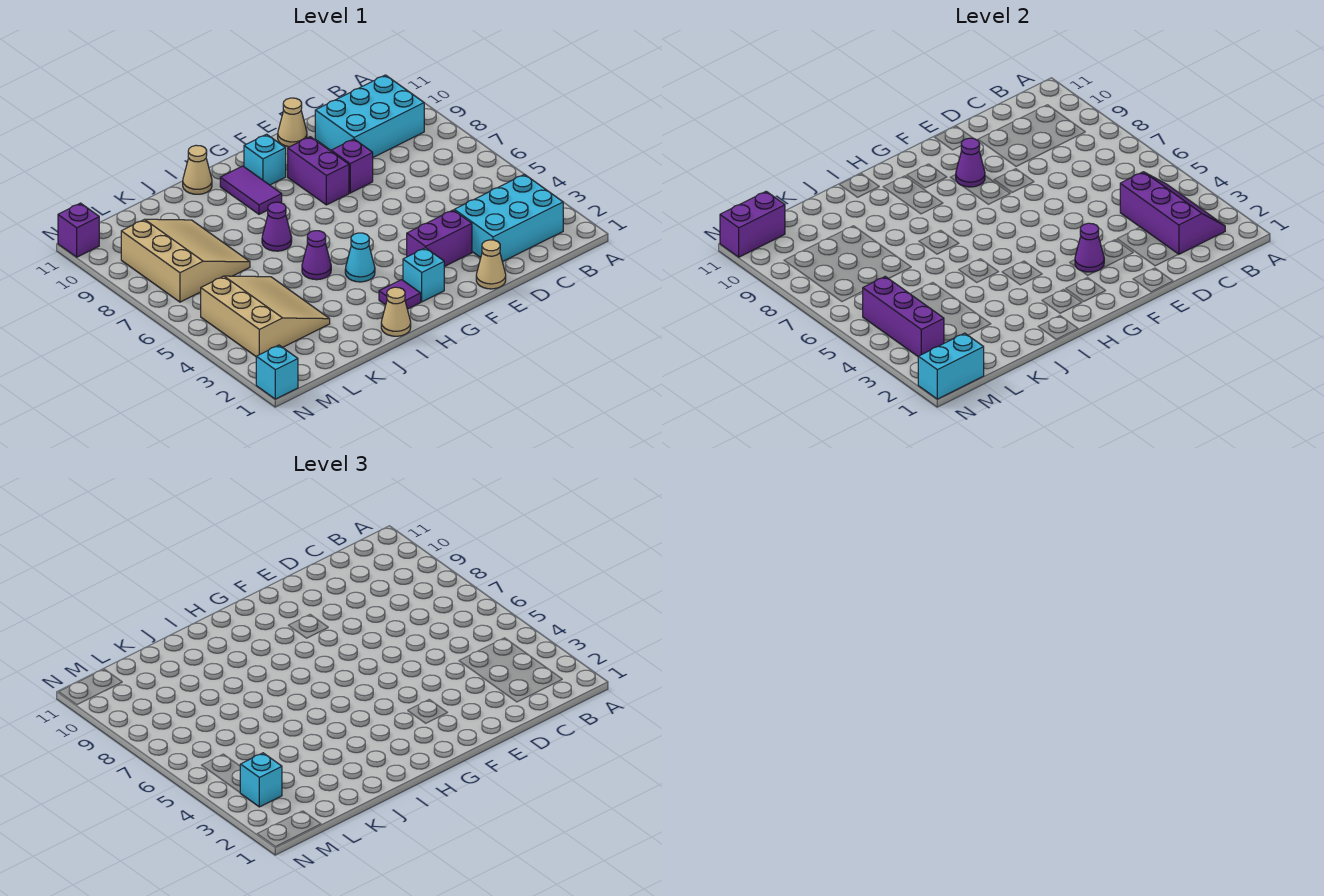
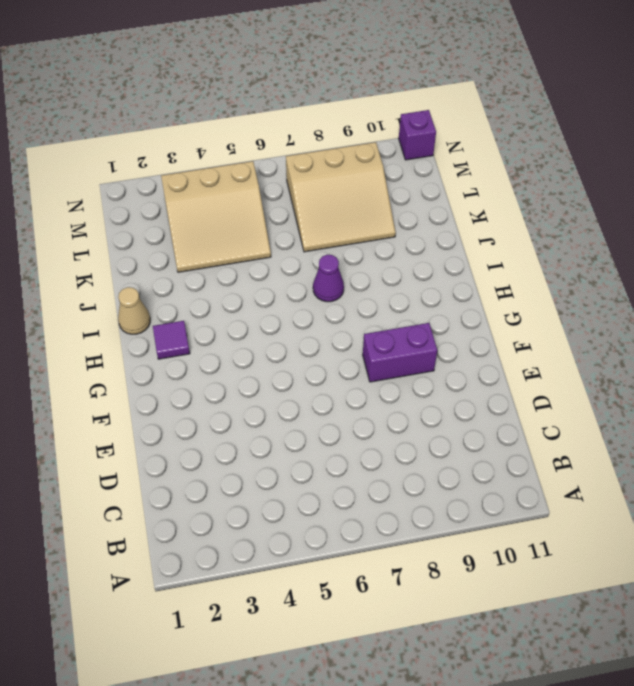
none -> cyan brick B2:D3 level 1
none -> cyan brick B9:D10 level 1
none -> tan cone E1 level 1

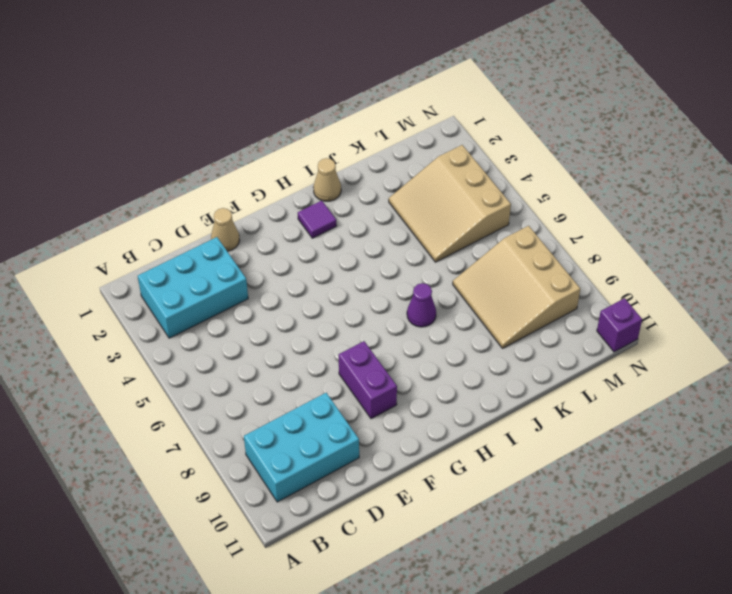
none -> purple brick E3:F3 level 1
none -> purple brick E8 level 1
none -> tan cone E11 level 1

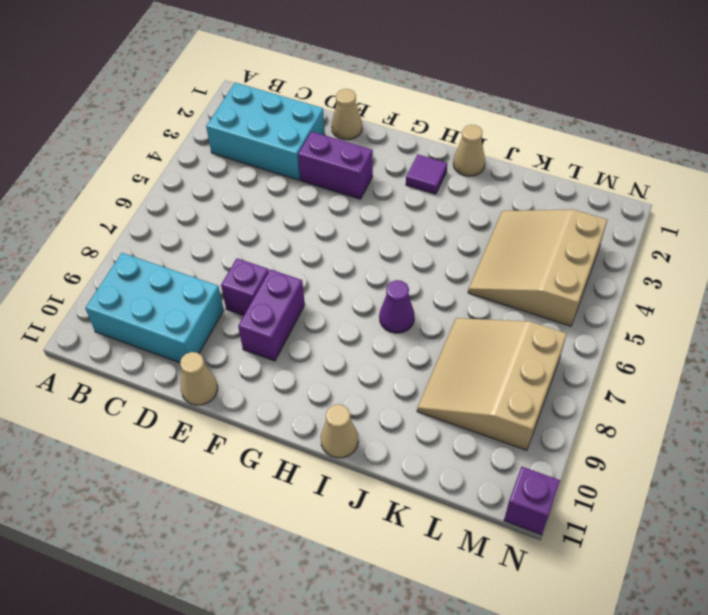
none -> cyan brick G2 level 1
none -> cyan brick G10 level 1
none -> cyan cone H4 level 1

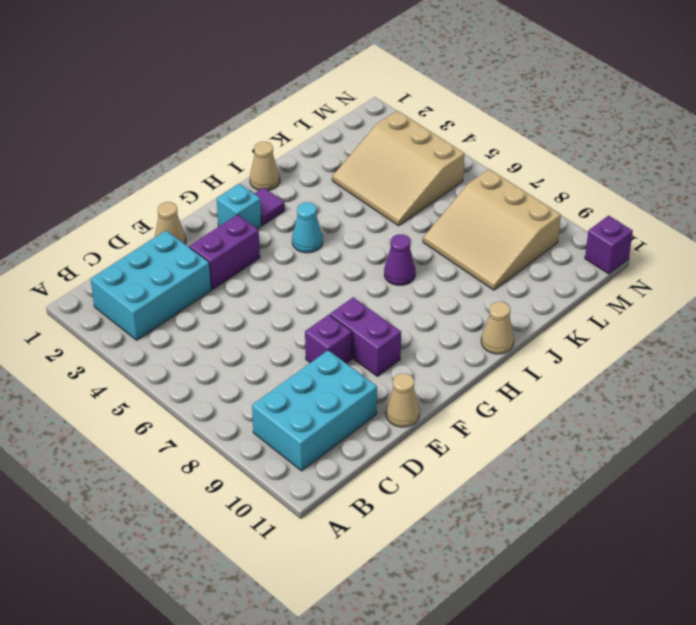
none -> cyan brick G10 level 1
none -> purple tile H9:H10 level 1
none -> purple cone I5 level 1

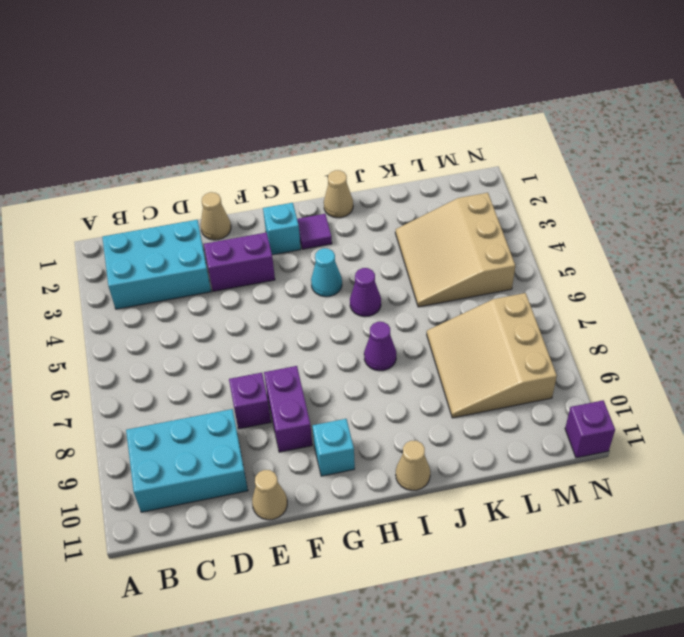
none -> purple tile H9:H10 level 1
none -> cyan brick N1 level 1
none -> purple slope B2:C4 level 2 top C

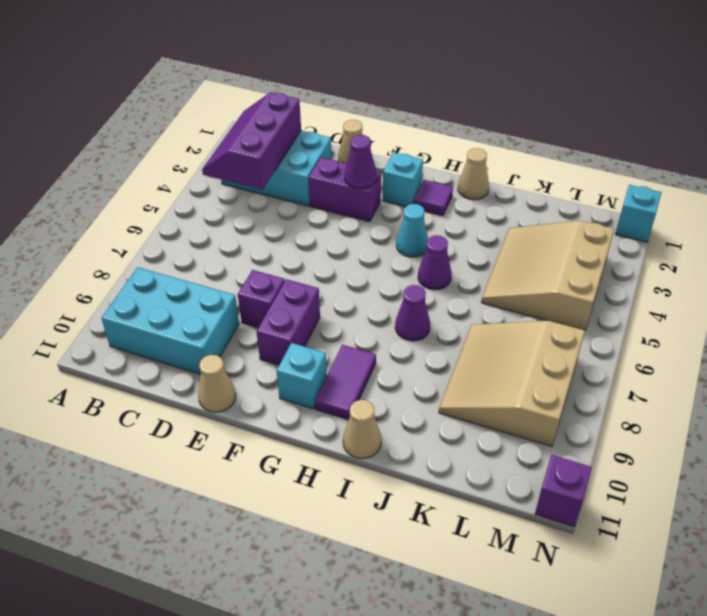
none -> purple cone F9 level 2
none -> cyan brick M1:N1 level 2
none -> purple brick M3:M5 level 2

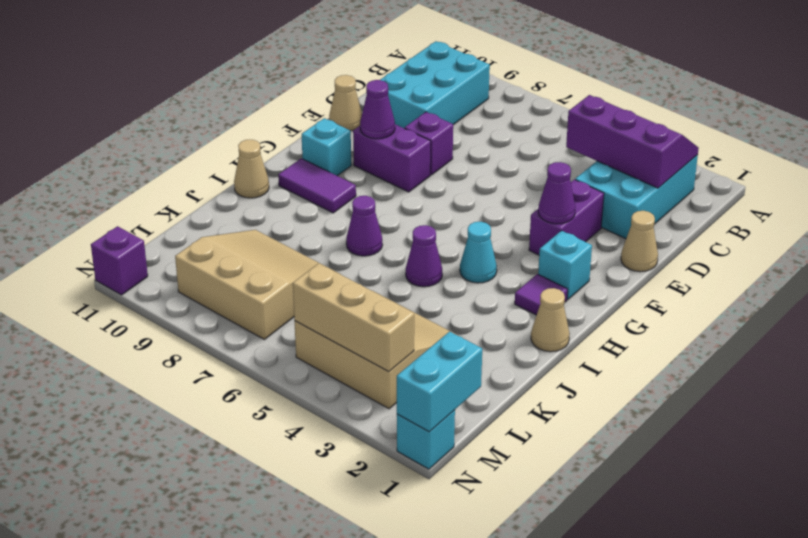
tan brick M3:M5 level 2 -> purple brick M3:M5 level 2
none -> purple brick M11:N11 level 2
none -> cyan brick M3 level 3

